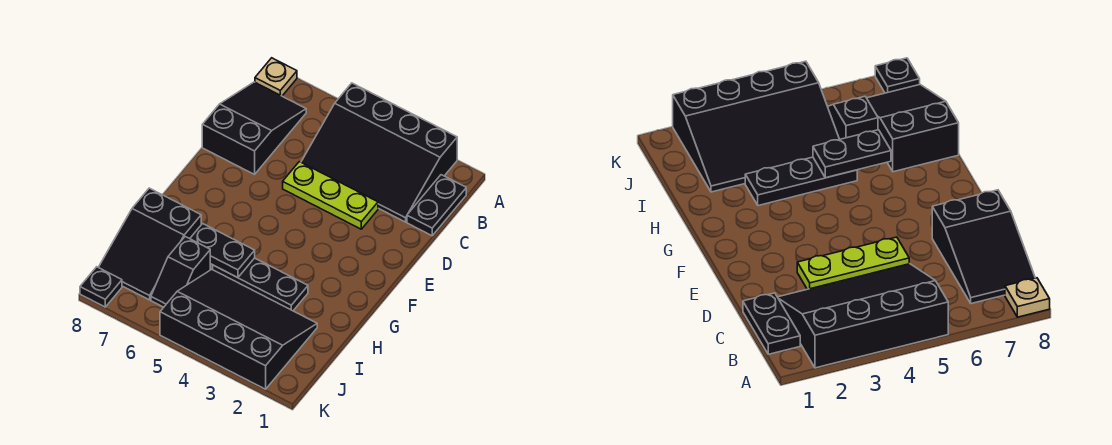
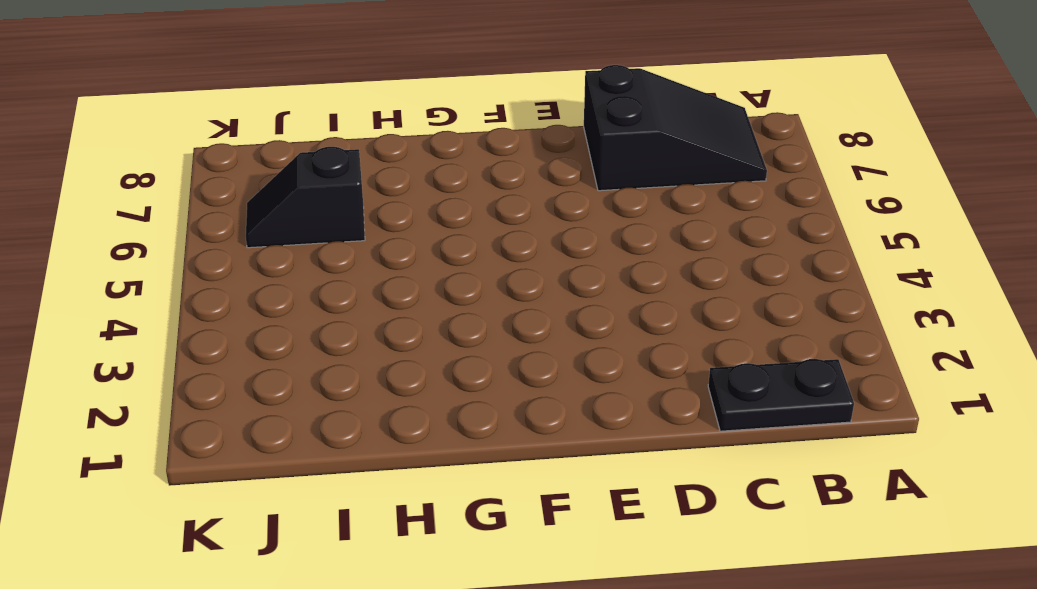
none -> black slope A2:C5 level 1 top A
none -> tan plate A8 level 1

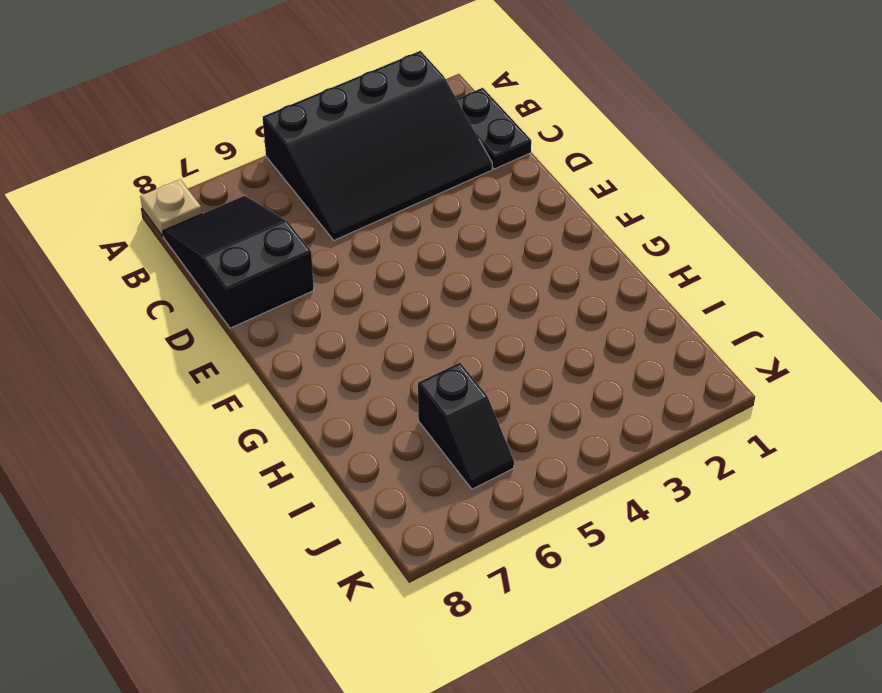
none -> lime plate D3:D5 level 1
none -> black plate H3:H5 level 1

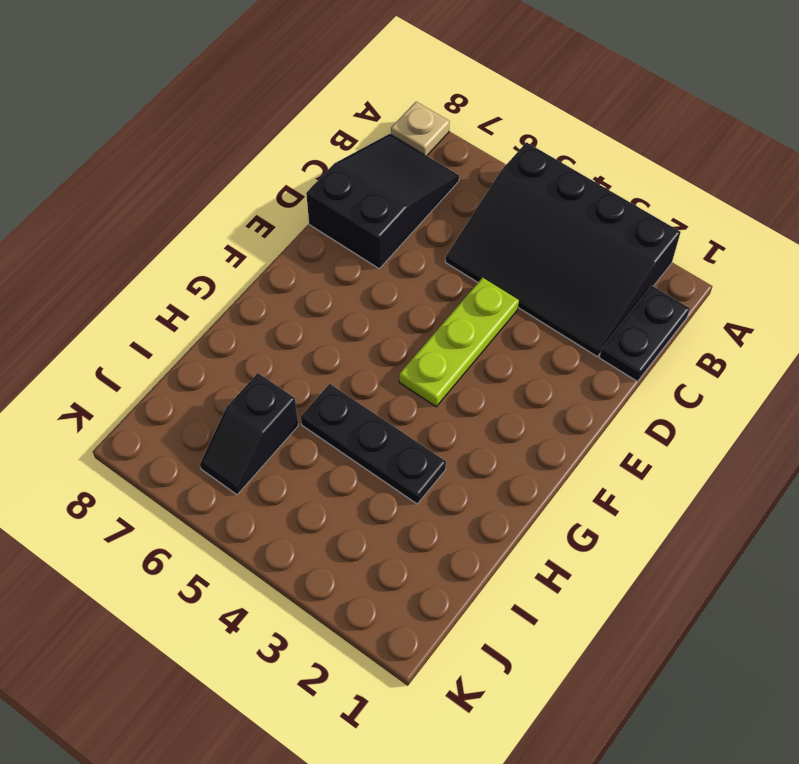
lime plate D4:F4 level 1 -> lime plate D3:D5 level 1
none -> black slope H7:J8 level 1 top H
none -> black slope I2:K5 level 1 top K

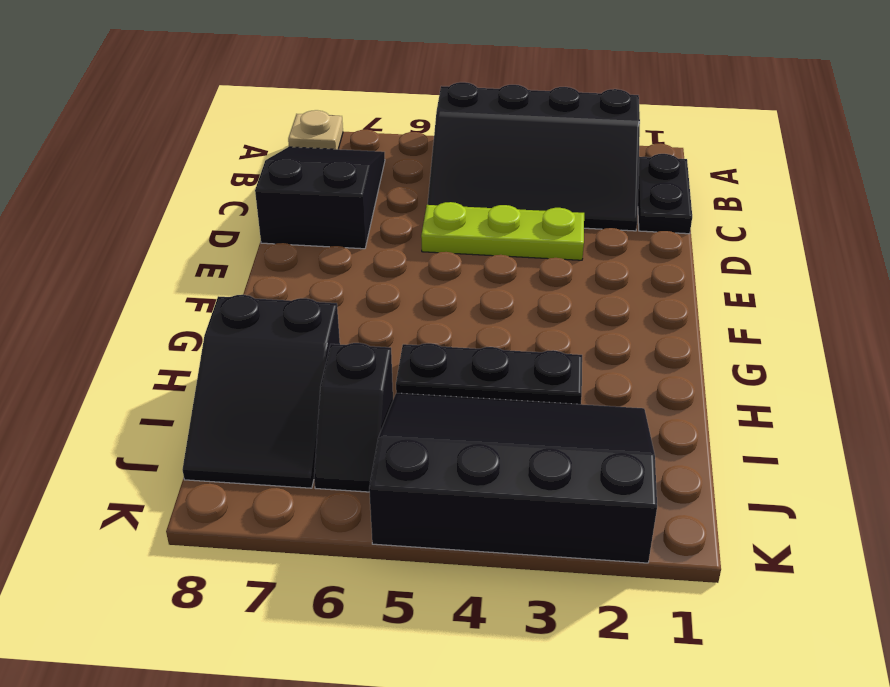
none -> black plate K8 level 1
none -> black plate H5:H6 level 2

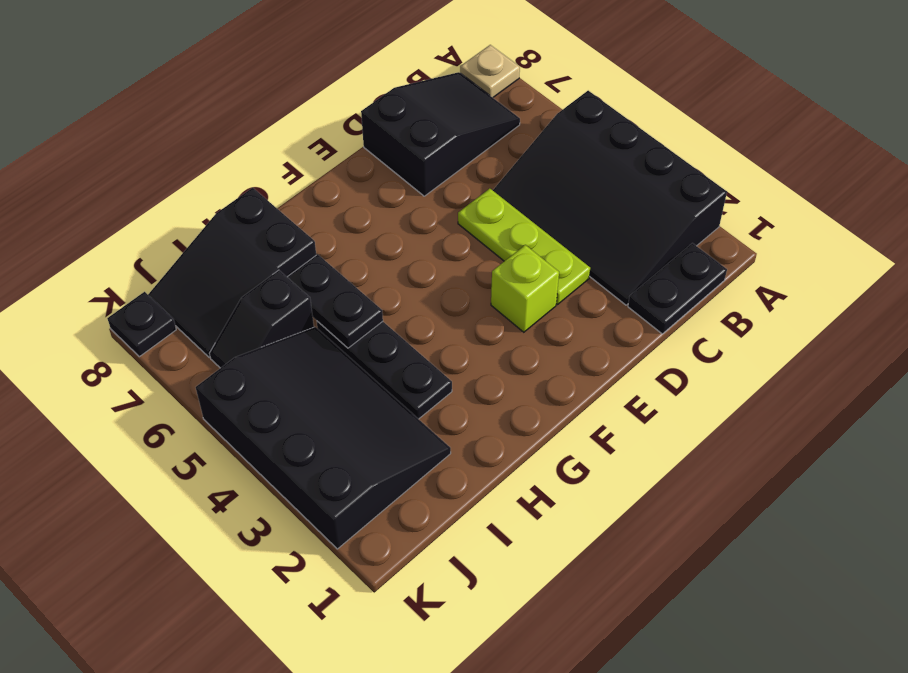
lime brick E3 level 1 -> none

